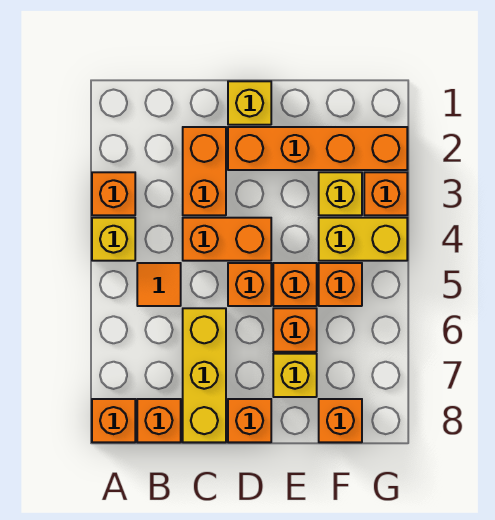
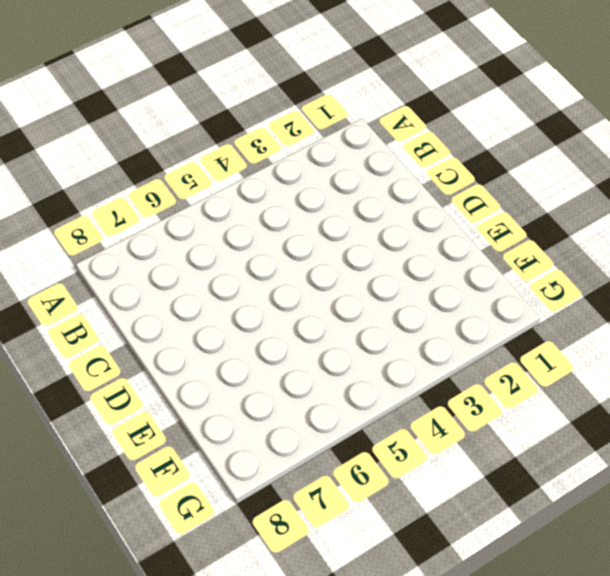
none -> orange brick A3 level 1
none -> yellow brick A4 level 1
none -> orange brick A8 level 1

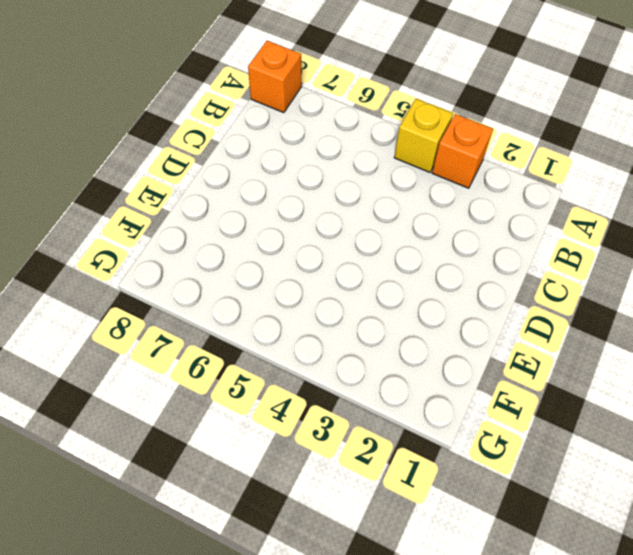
none -> orange tile B5 level 1
none -> orange brick B8 level 1
none -> orange brick C2:C3 level 1

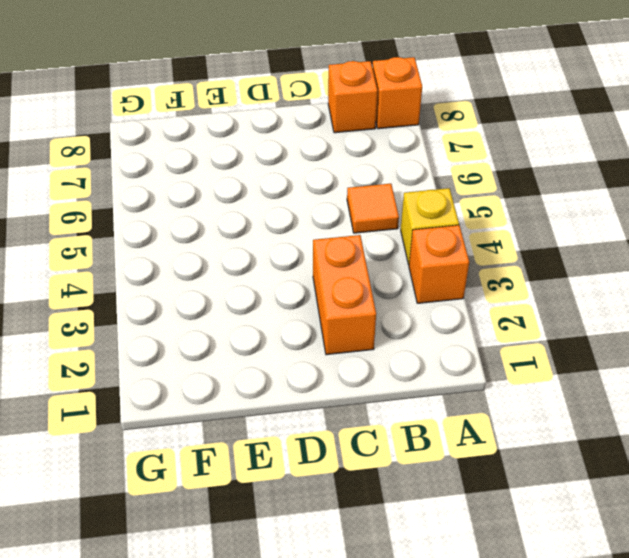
none -> orange brick C4:D4 level 1
none -> yellow brick C6:C8 level 1
none -> yellow brick D1 level 1

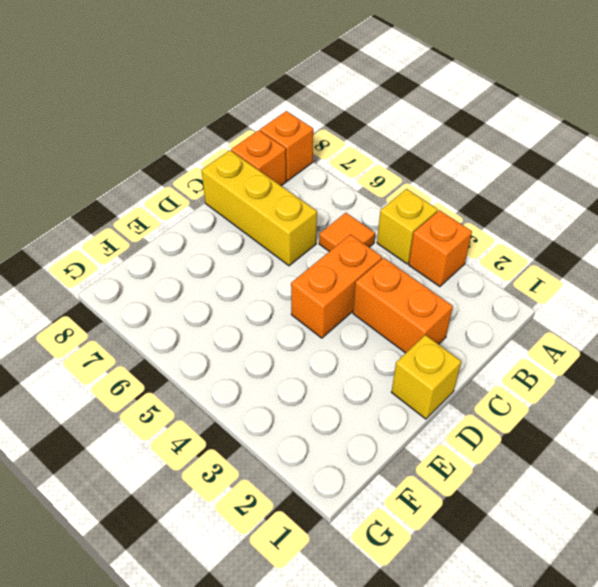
none -> orange brick D2:G2 level 1
none -> orange brick D5 level 1
none -> orange brick D8 level 1

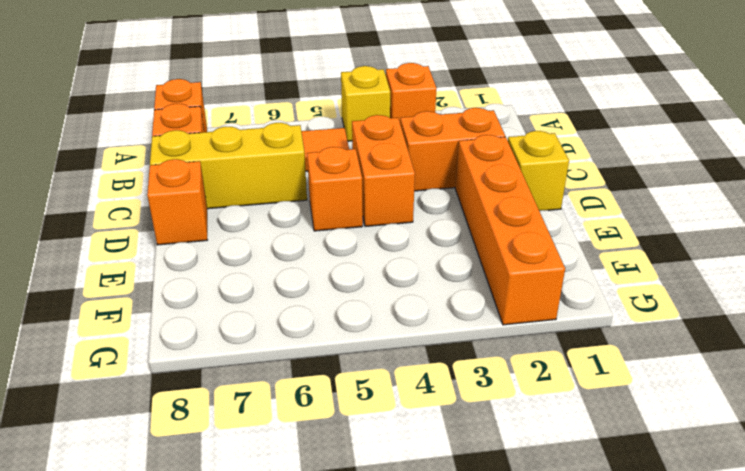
none -> orange brick E5 level 1
none -> orange brick E6 level 1
none -> yellow brick E7 level 1

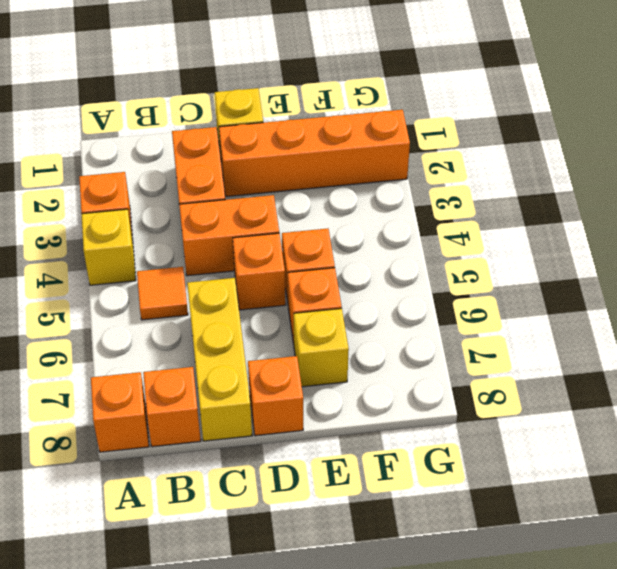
none -> yellow brick F3 level 1
none -> yellow brick F4:G4 level 1
none -> orange brick F5 level 1

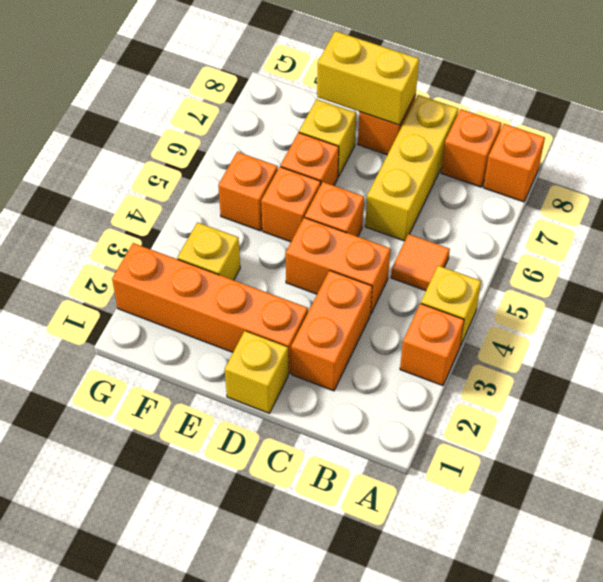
yellow brick D8:E8 level 2 -> yellow brick F4:G4 level 1
none -> orange brick F8 level 1
none -> orange brick G3 level 1

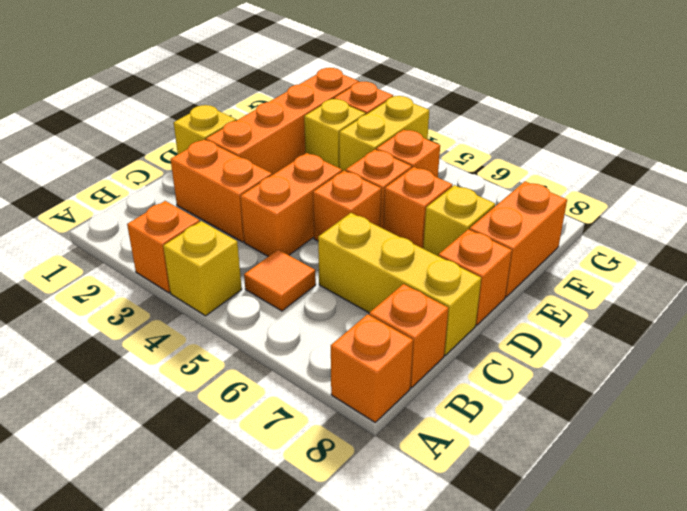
orange brick E8:F8 level 1 -> orange brick F8 level 1

